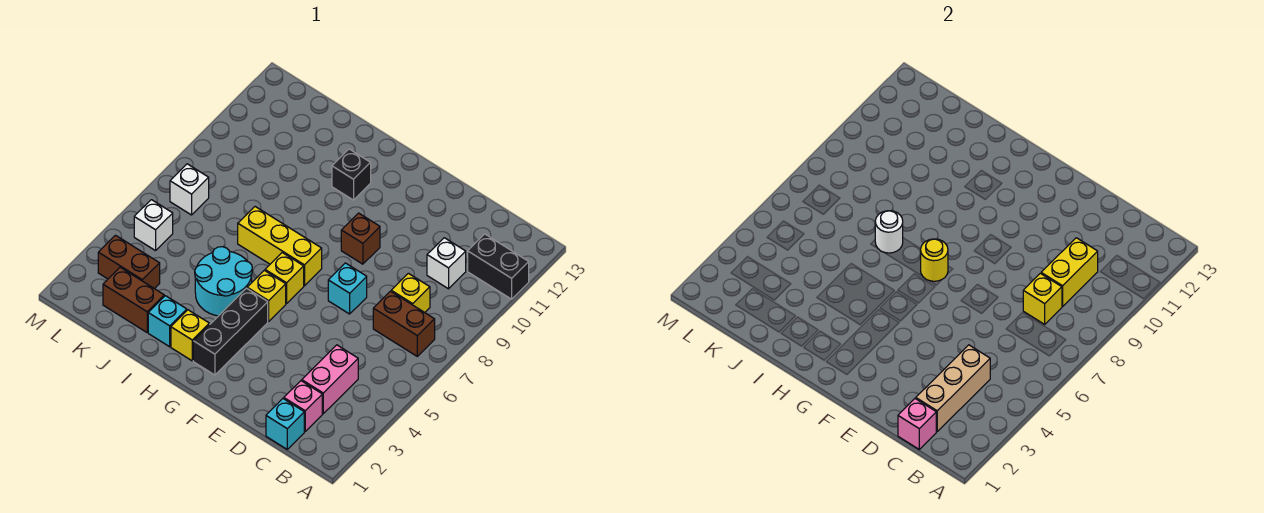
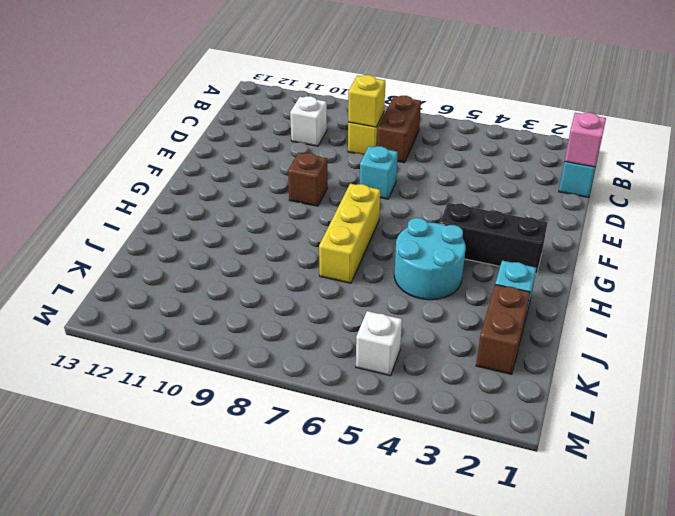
none -> black brick A11:B11 level 1
none -> pink brick C2 level 1
none -> pink brick C3:C4 level 1

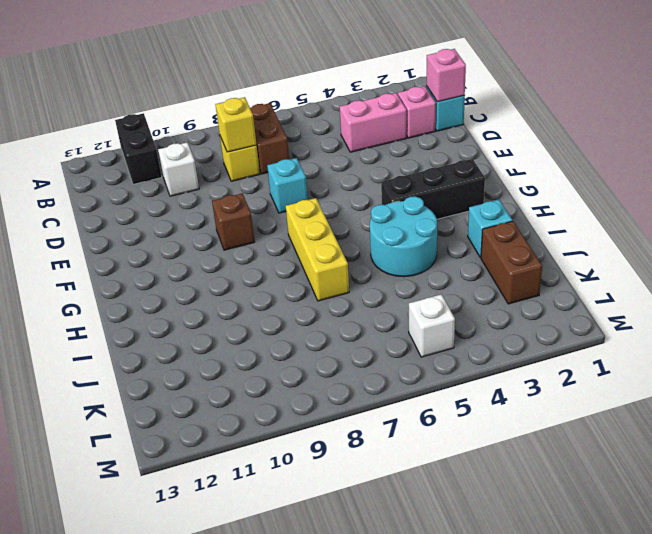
none -> yellow brick G5 level 1
none -> yellow brick G6 level 1
none -> yellow brick H2 level 1

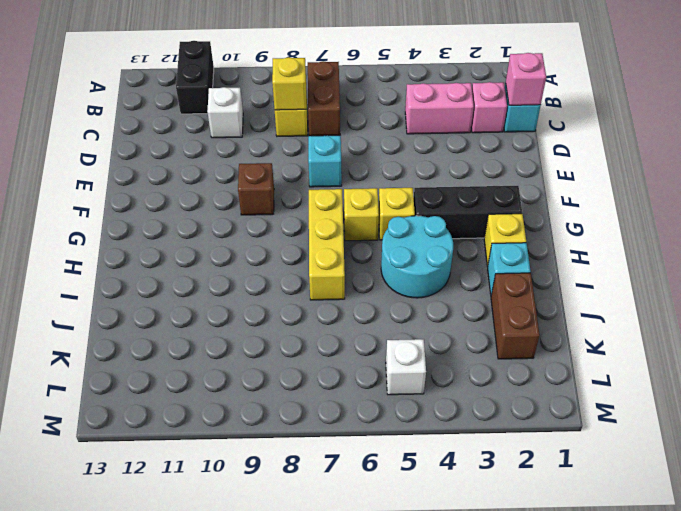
none -> black brick H11 level 1
none -> brown brick K3:L3 level 1
none -> white brick L7 level 1

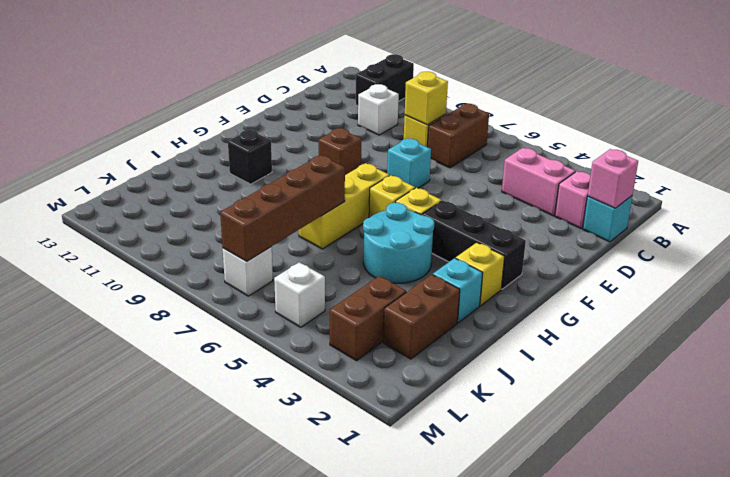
brown brick I7:L7 level 2 -> white round brick I7 level 2
none -> tan brick C2:C4 level 2
none -> yellow brick C9:C10 level 2
none -> yellow round brick G7 level 2

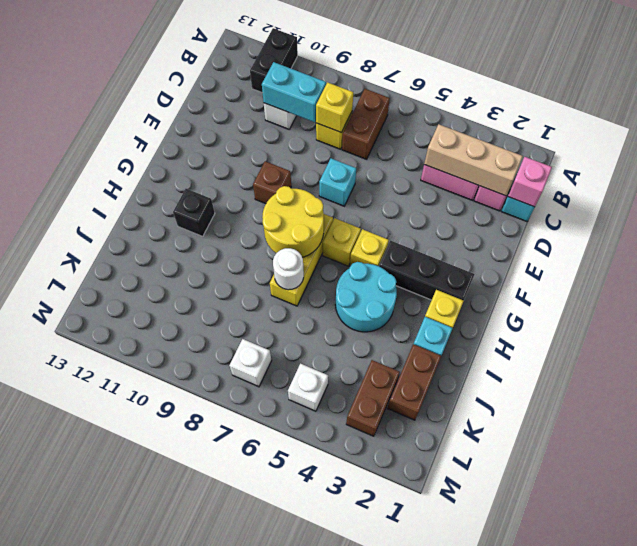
cyan brick C9:C10 level 2 -> yellow brick C9:C10 level 2
yellow round brick G7:H8 level 2 -> yellow round brick G7 level 2

